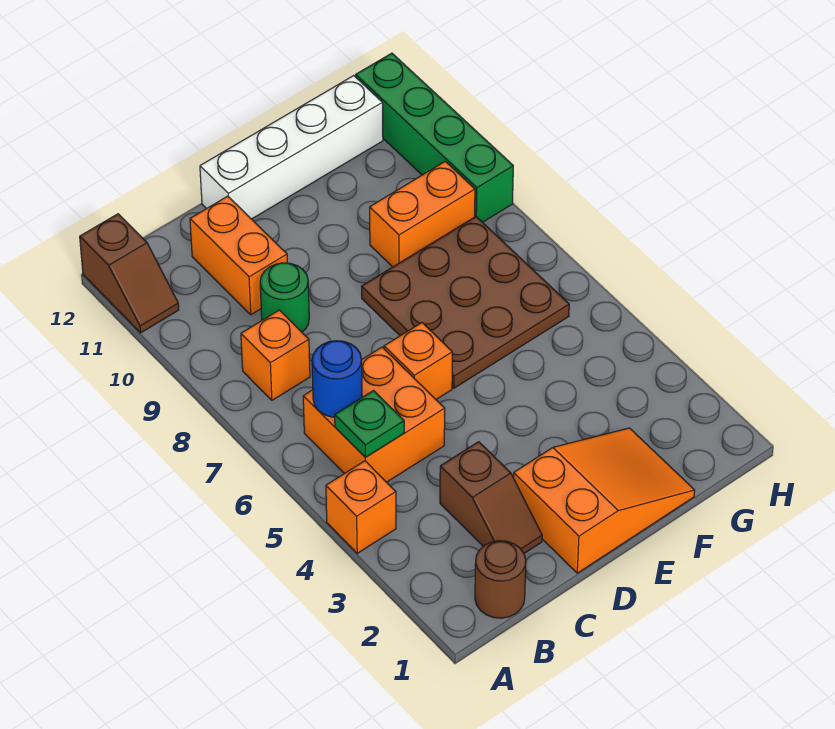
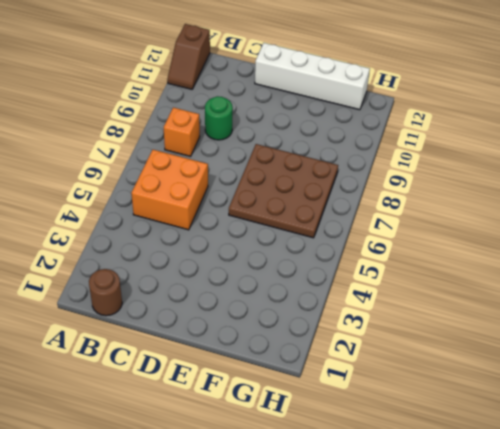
none -> orange brick A4 level 1
none -> brown slope C2:C3 level 1 top 3
none -> orange brick C10:C11 level 1

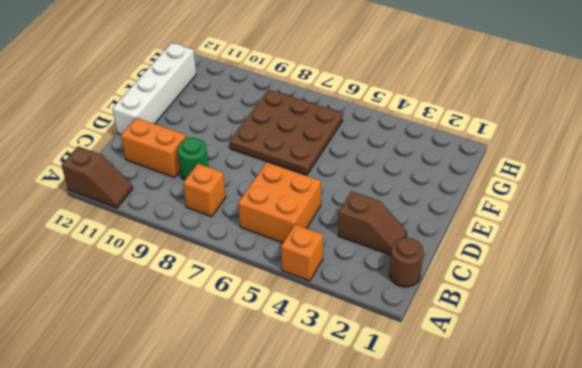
none -> orange slope D1:F2 level 1 top D
none -> orange brick D6 level 1
none -> orange brick F9:G9 level 1

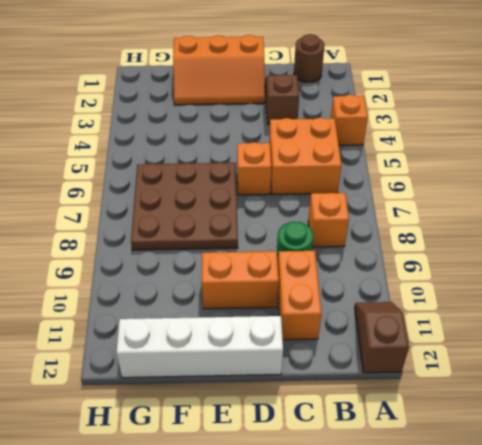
orange slope D1:F2 level 1 top 1 -> orange slope D1:F2 level 1 top D
orange brick D10:E10 level 1 -> orange brick F9:G9 level 1
none -> green brick H9:H12 level 1
none -> green plate B5 level 2
none -> blue round brick B6 level 2

